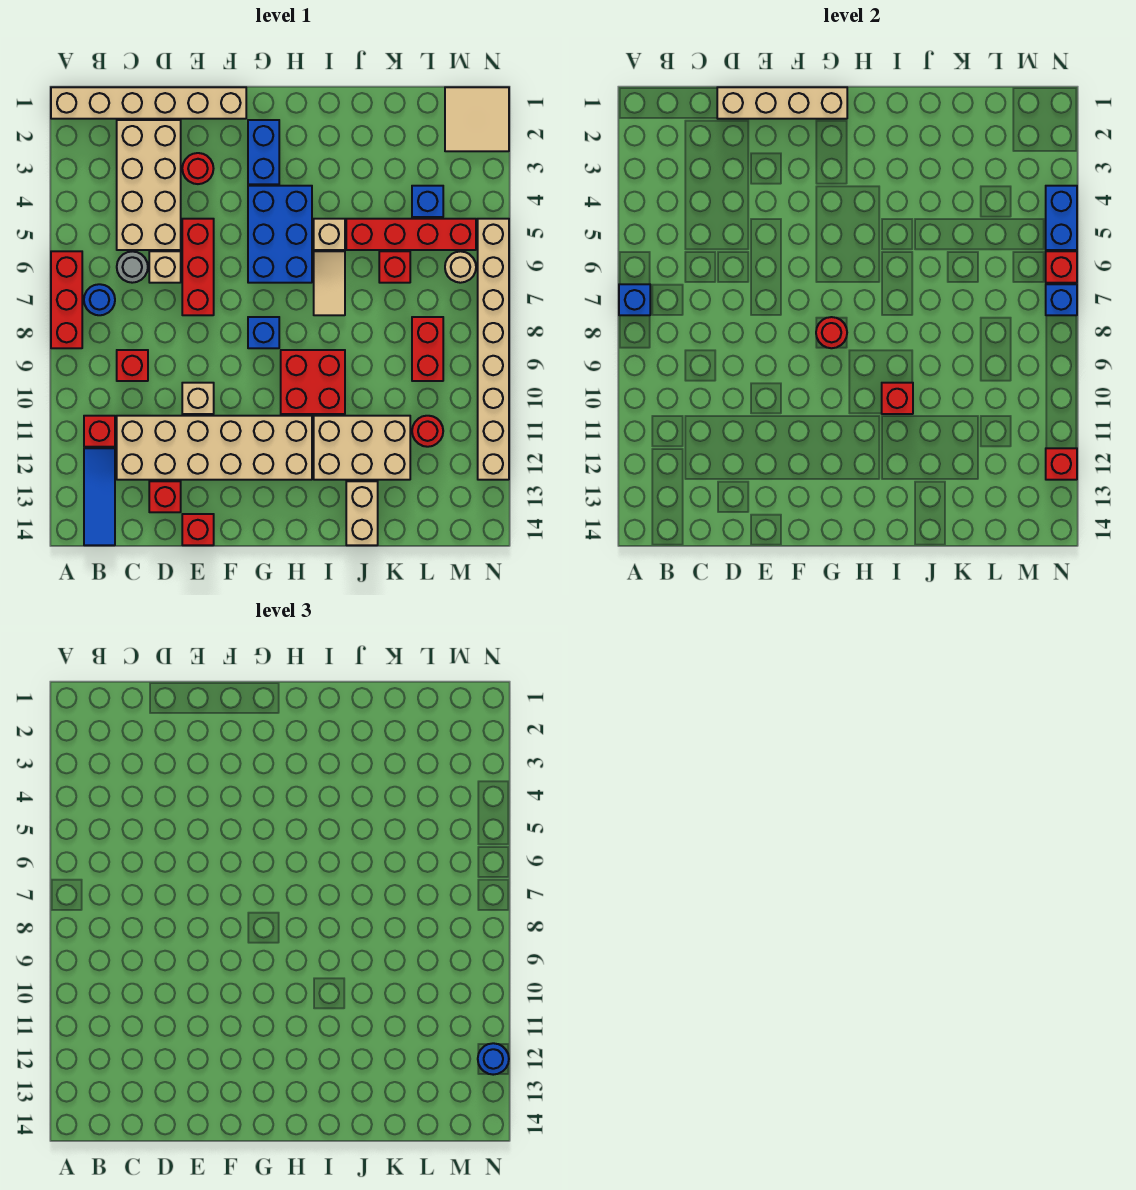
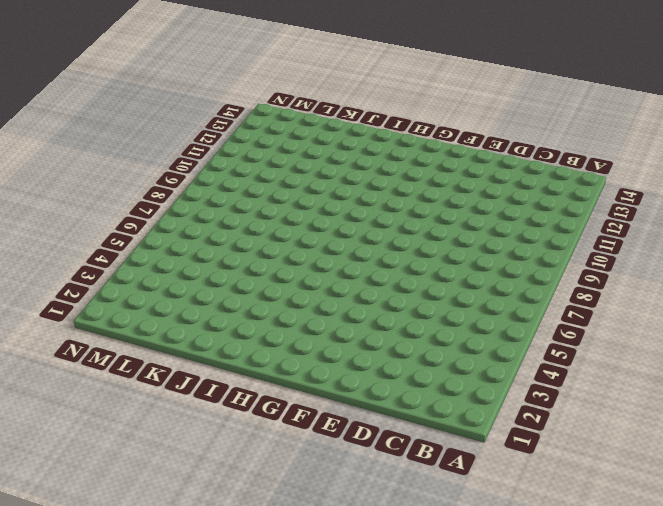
none -> tan brick A1:F1 level 1
none -> red brick A6:A8 level 1
none -> blue round brick B7 level 1
none -> red brick B11 level 1

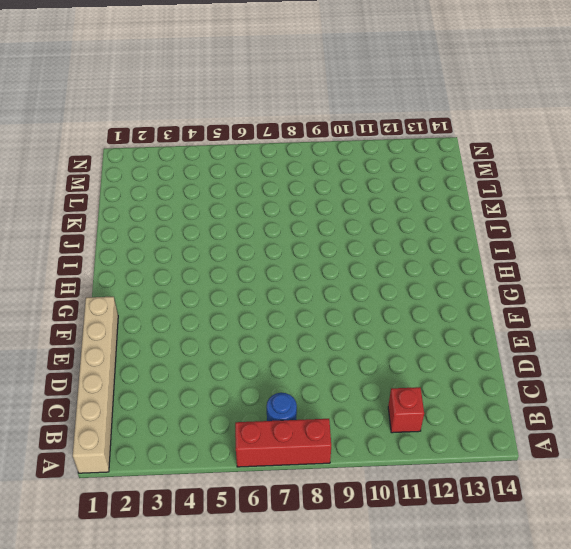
none -> blue tile B12:B14 level 1
none -> tan brick C2:D5 level 1
none -> grey round brick C6 level 1
none -> red brick C9 level 1

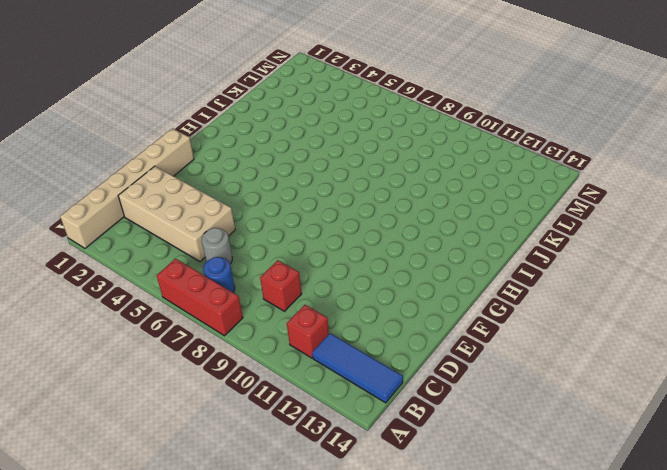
none -> tan brick C11:H12 level 1
none -> tan brick D6 level 1
none -> red brick D13 level 1
none -> red round brick E3 level 1

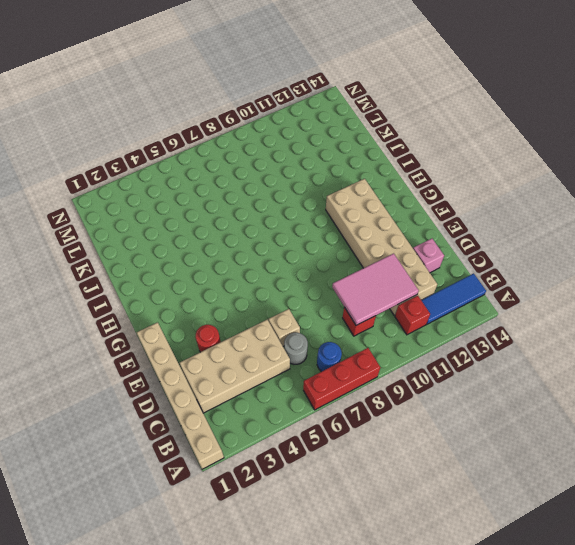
pink tile C9:D11 level 2 -> none
pink brick D13 level 1 -> red brick D13 level 1
none -> red brick E5:E7 level 1
none -> tan brick E10 level 1
none -> red brick E14 level 1
none -> blue brick G2:G3 level 1

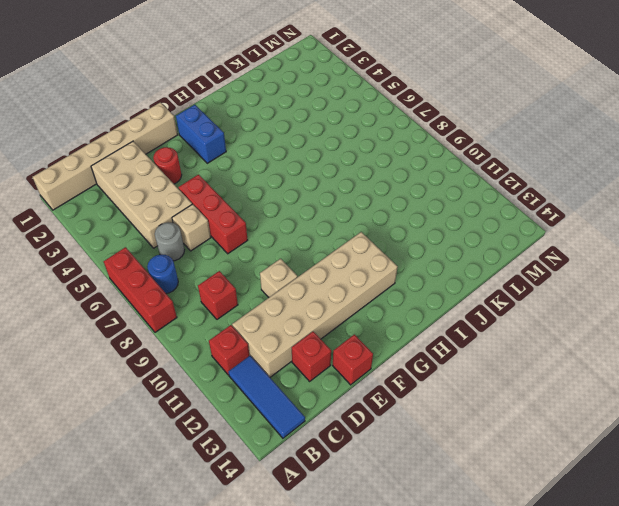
none -> blue brick G4:H6 level 1
none -> blue brick G8 level 1
none -> red brick H9:I10 level 1
none -> tan brick I5 level 1

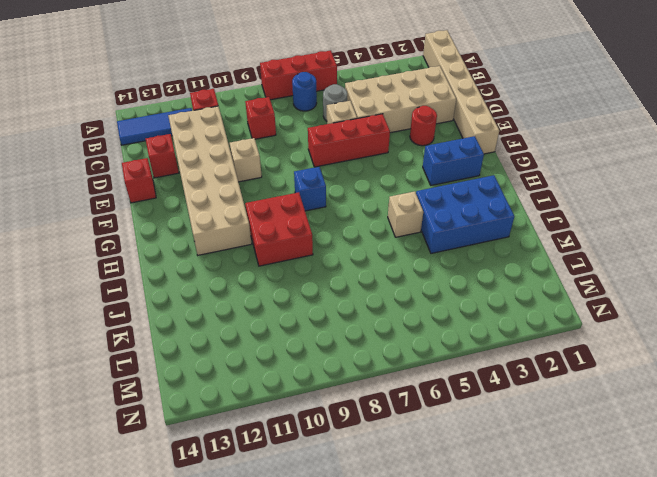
blue brick I2:J4 level 1 -> blue brick G4:H6 level 1
none -> tan tile I6:I7 level 1
none -> tan brick I11:K12 level 1
none -> red brick J5:M5 level 1
none -> tan brick J13:J14 level 1

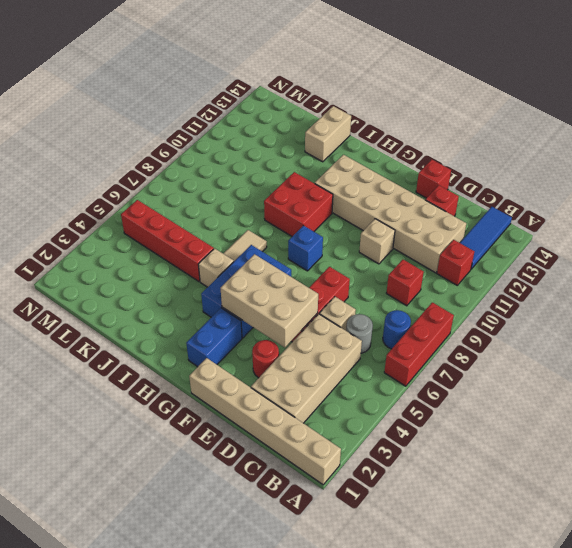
tan brick E4:G5 level 2 -> tan brick I11:K12 level 1
none -> red brick K6 level 1
none -> blue brick L4 level 1
none -> red brick L8:L9 level 1
none -> red round brick L11 level 1

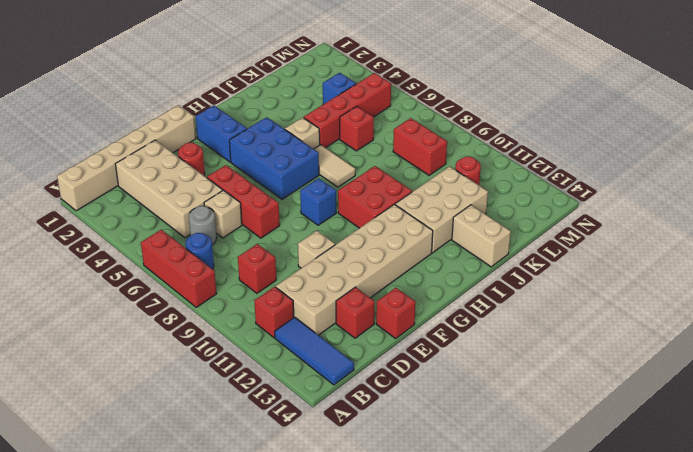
none -> tan tile M1:N2 level 1
none -> tan round brick M6 level 1
none -> tan brick N5:N12 level 1
none -> blue brick A7 level 2

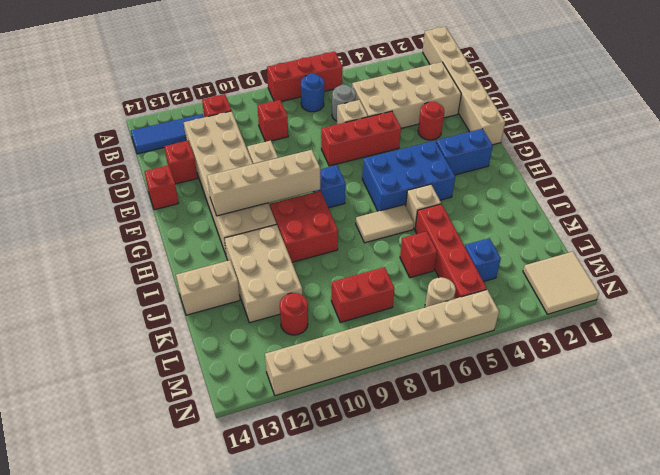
tan brick G9:G12 level 2 -> tan brick D1:G1 level 2
none -> blue brick A7 level 2
none -> red round brick G8 level 2
none -> red brick I10 level 2
none -> blue brick N4:N5 level 2

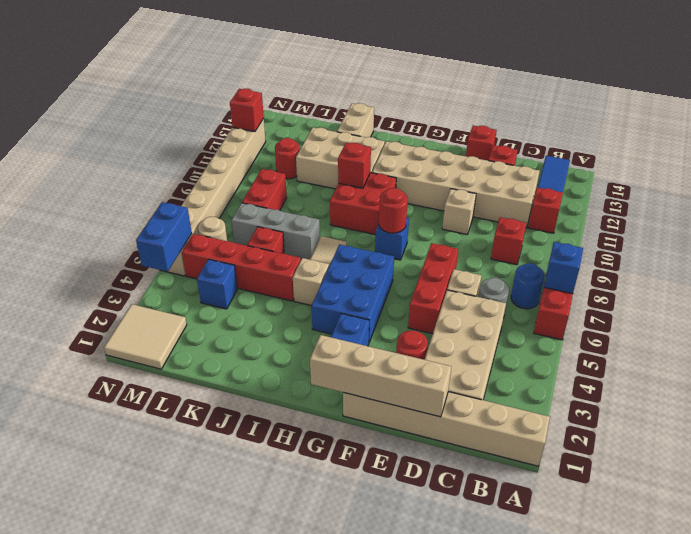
grey brick J7:L7 level 1 -> none
none -> red brick N6 level 2
none -> blue brick N7 level 2
none -> blue round brick N12 level 3

